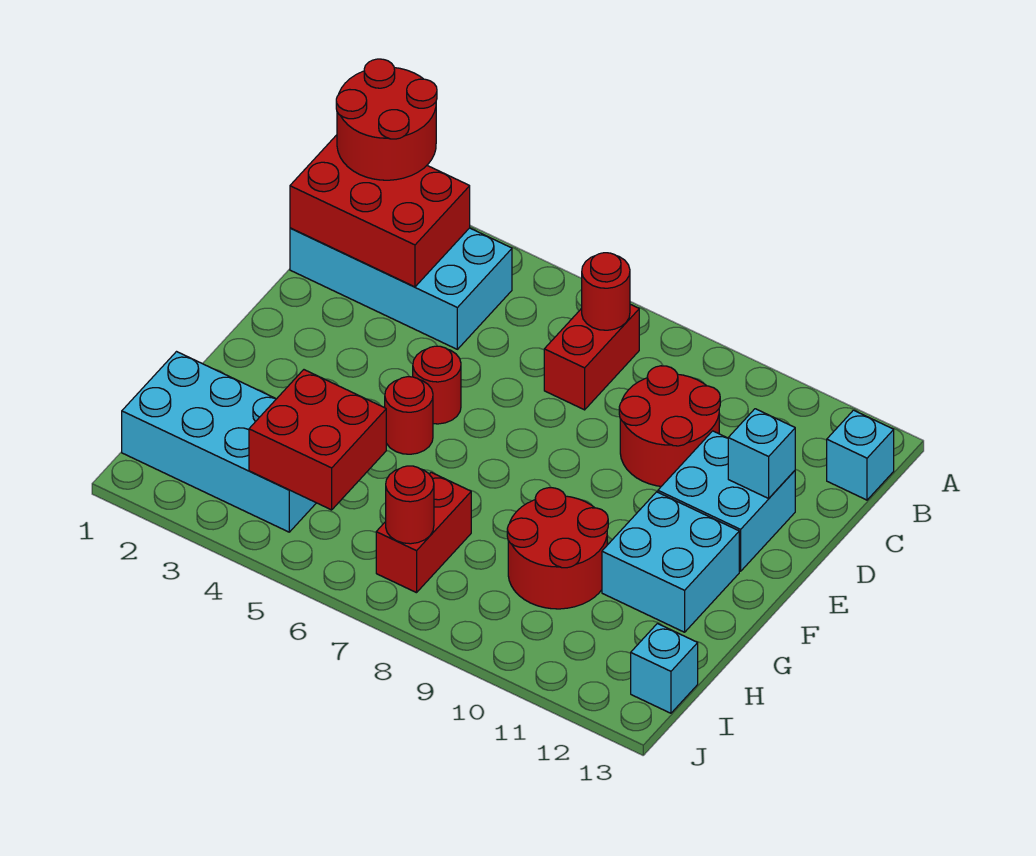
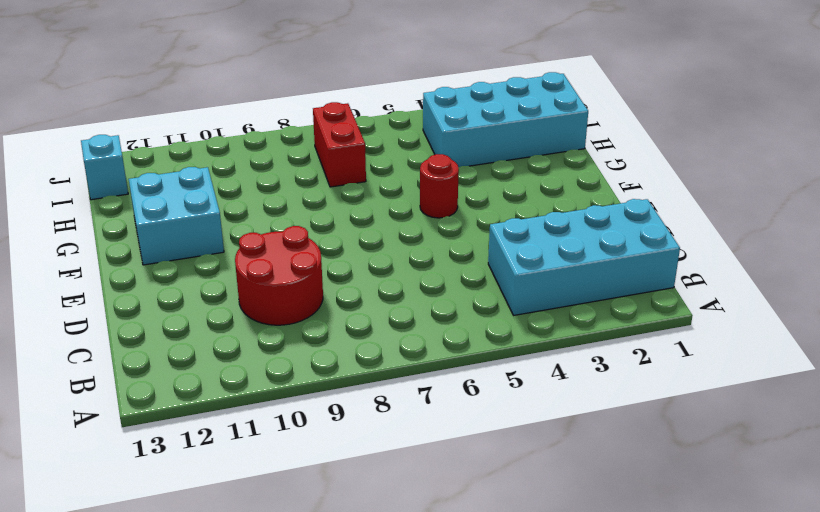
none -> red brick B7:C7 level 1
none -> cyan brick B13 level 1
none -> cyan brick D11:E12 level 1

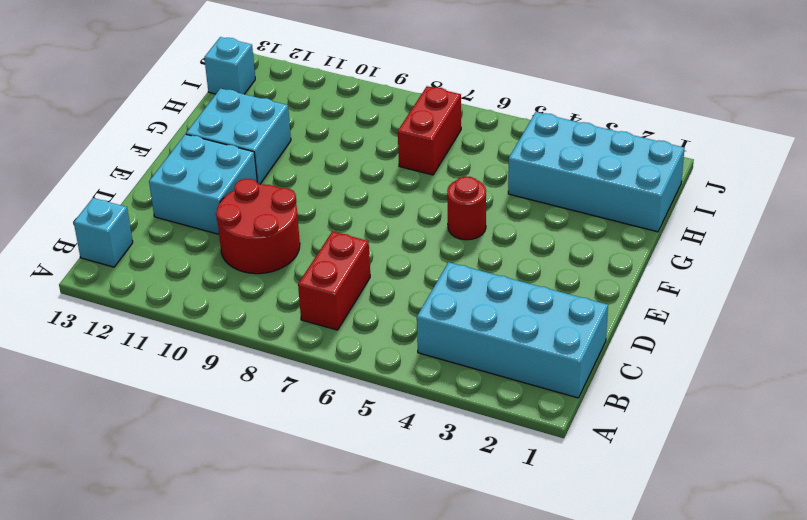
none -> red round brick E5 level 1
none -> red round brick G9:H10 level 1
none -> red brick B1:C3 level 2

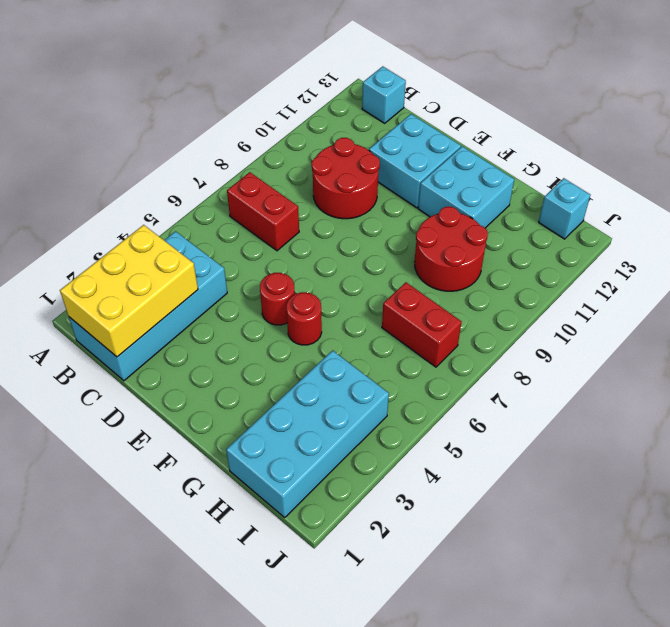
yellow brick B1:C3 level 2 -> red brick B1:C3 level 2
none -> red round brick B7 level 2
none -> cyan brick D12 level 2
none -> red brick H4:I5 level 2

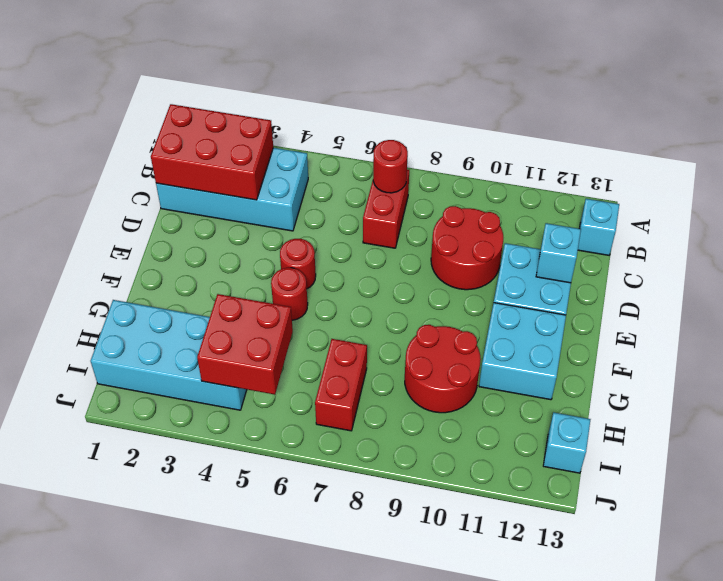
none -> red round brick I7 level 2
none -> red round brick A1:B2 level 3

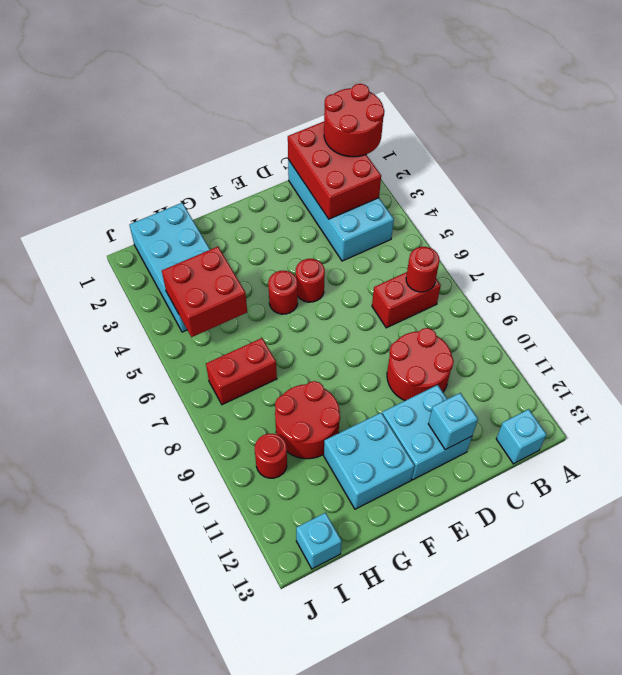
red round brick I10 level 1 -> red round brick I7 level 2

